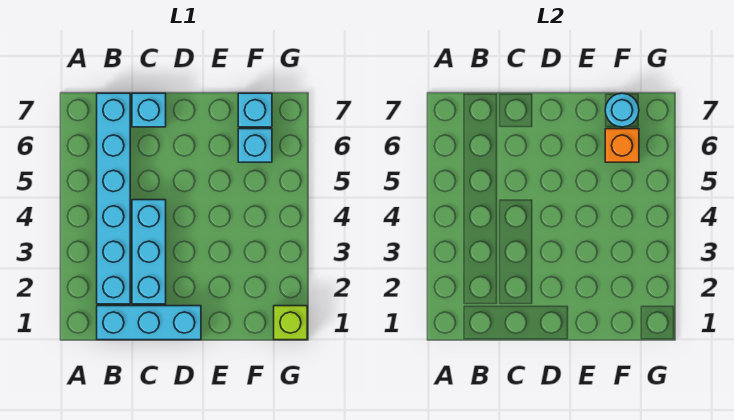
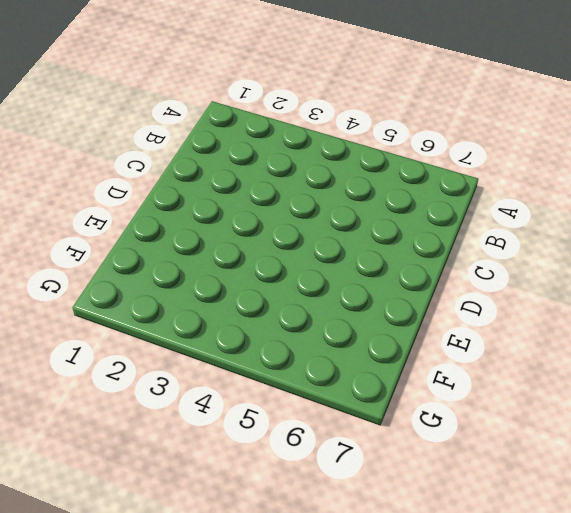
none -> cyan brick B1:D1 level 1
none -> cyan brick B2:B7 level 1

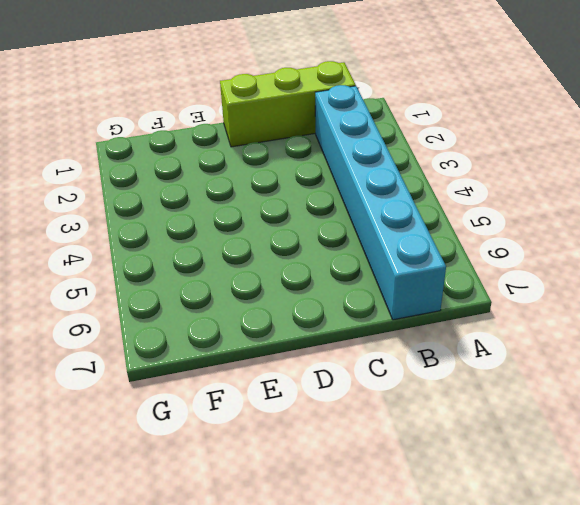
lime brick B1:D1 level 1 -> cyan brick B1:D1 level 1
none -> cyan brick C2:C4 level 1
none -> cyan brick C7 level 1

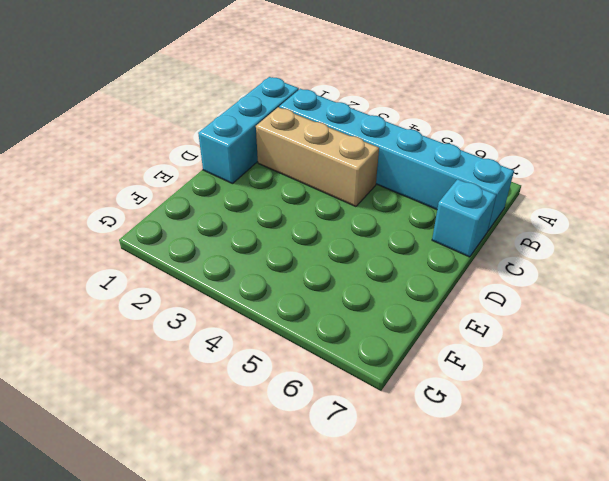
tan brick C2:C4 level 1 -> cyan brick C2:C4 level 1
none -> cyan brick F6 level 1
none -> cyan brick F7 level 1

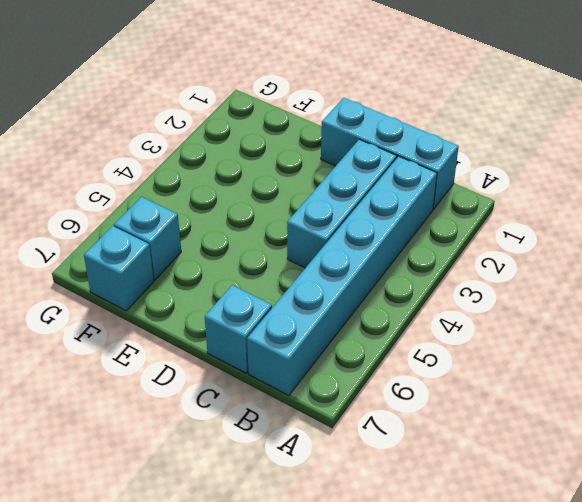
none -> lime brick G1 level 1
none -> orange brick F6 level 2

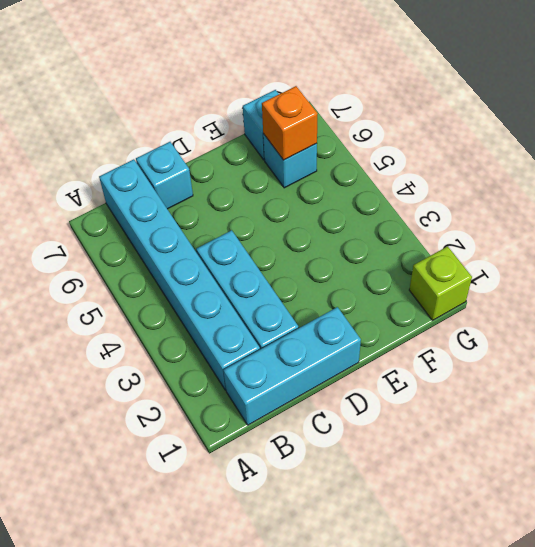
none -> cyan round brick F7 level 2

